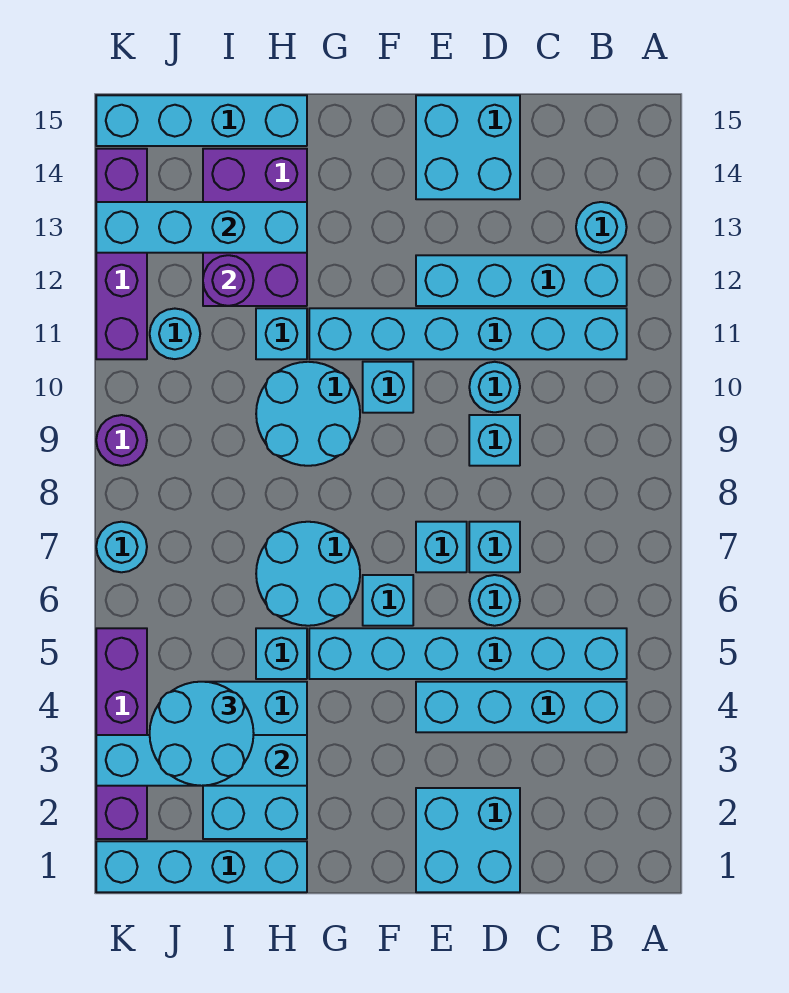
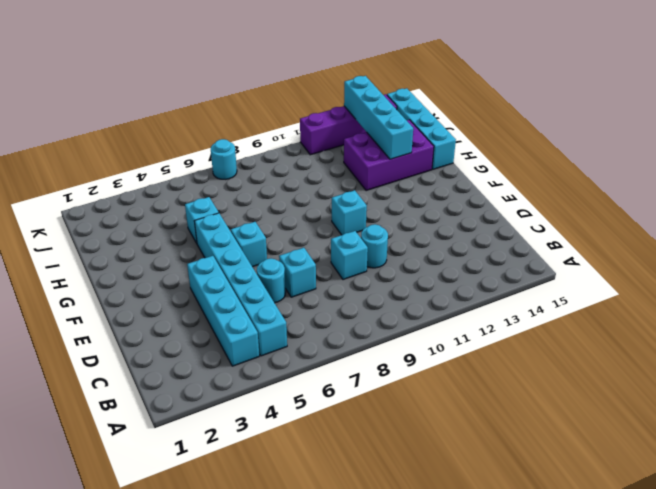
none -> cyan brick B11:G11 level 1
none -> cyan brick B12:E12 level 1
none -> cyan round brick B13 level 1
none -> cyan brick D1:E2 level 1

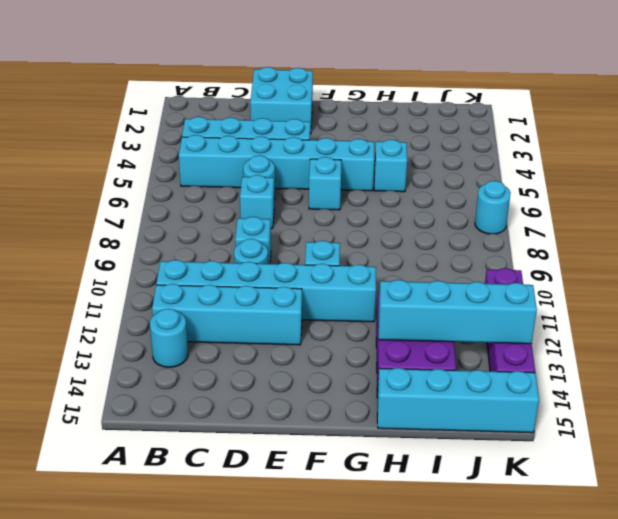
none -> cyan brick D14:E15 level 1
none -> cyan brick E7 level 1
none -> cyan round brick G6:H7 level 1
none -> cyan round brick G9:H10 level 1

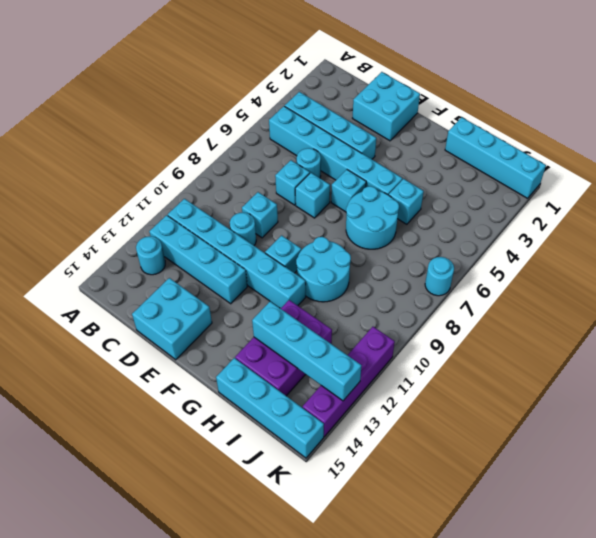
none -> cyan brick H2:I4 level 1
none -> cyan brick H11 level 1
none -> cyan round brick J11 level 1
none -> purple brick K2:K5 level 1

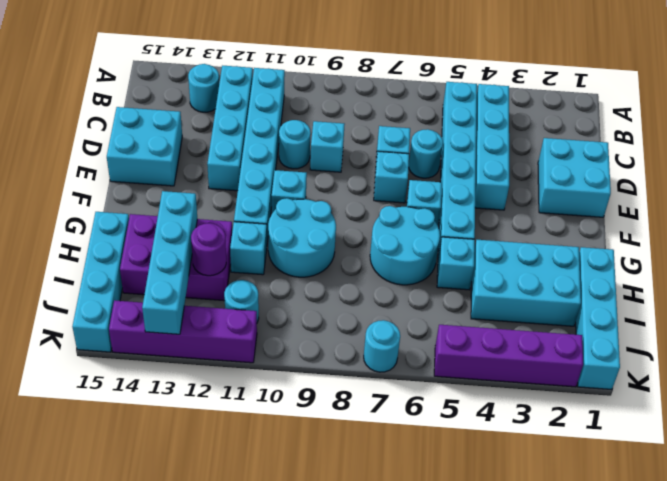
none -> purple round brick K9 level 1
none -> cyan brick H3:K3 level 2
none -> cyan round brick I3:J4 level 3

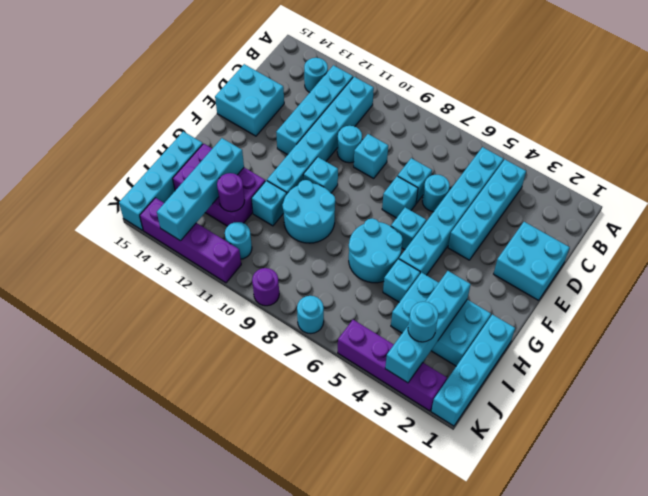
cyan round brick J3 level 3 -> cyan round brick I3:J4 level 3

